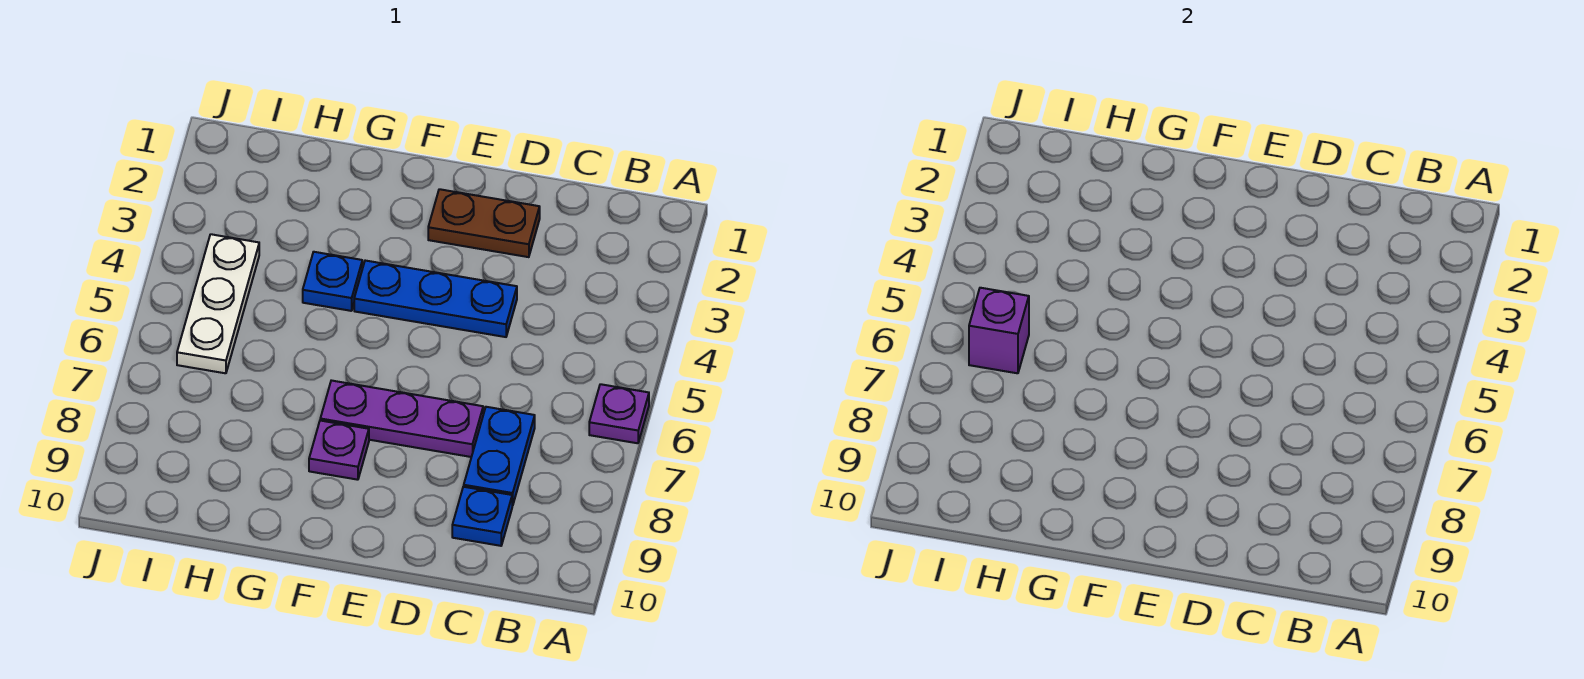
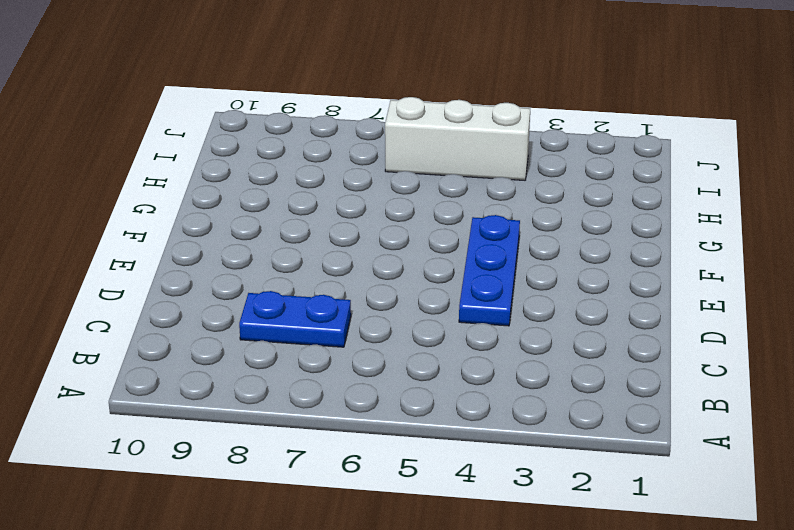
white brick I4:I6 level 1 -> white plate I4:I6 level 1
none -> purple plate A6 level 1
none -> blue plate C9 level 1

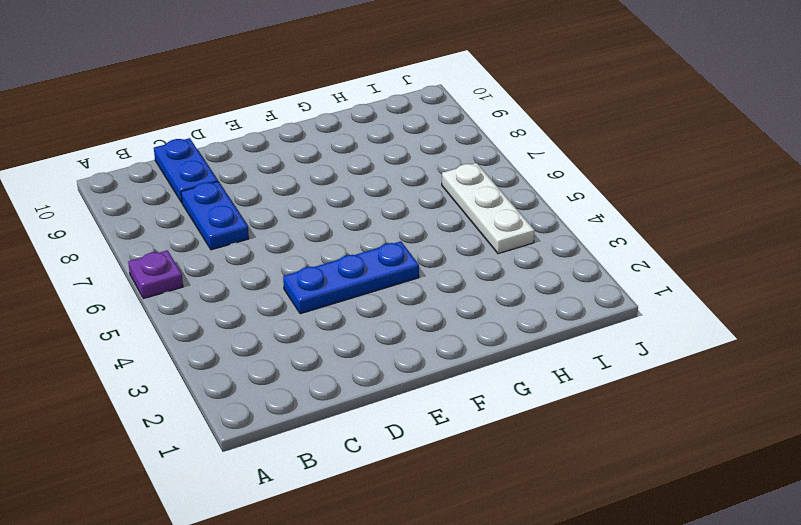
blue plate C9:C10 level 1 -> blue plate C9 level 1
none -> brown plate D2:E2 level 1
none -> purple plate D7:F7 level 1

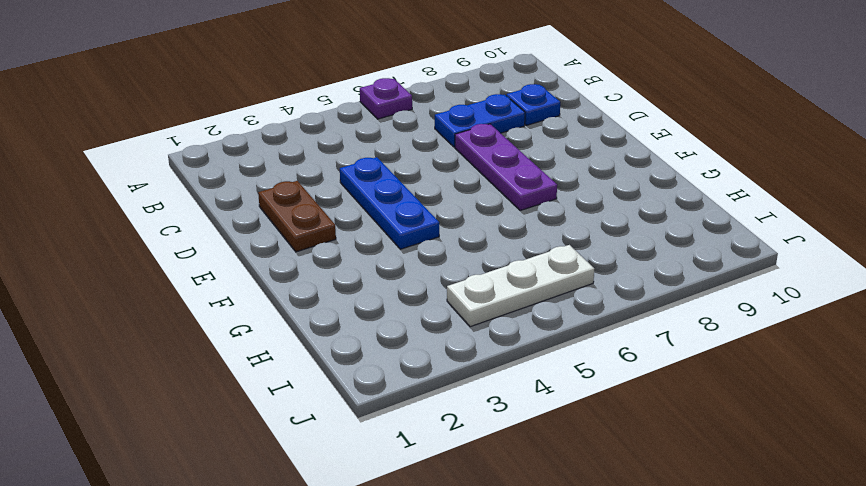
none -> purple plate F8 level 1
none -> blue plate G4 level 1

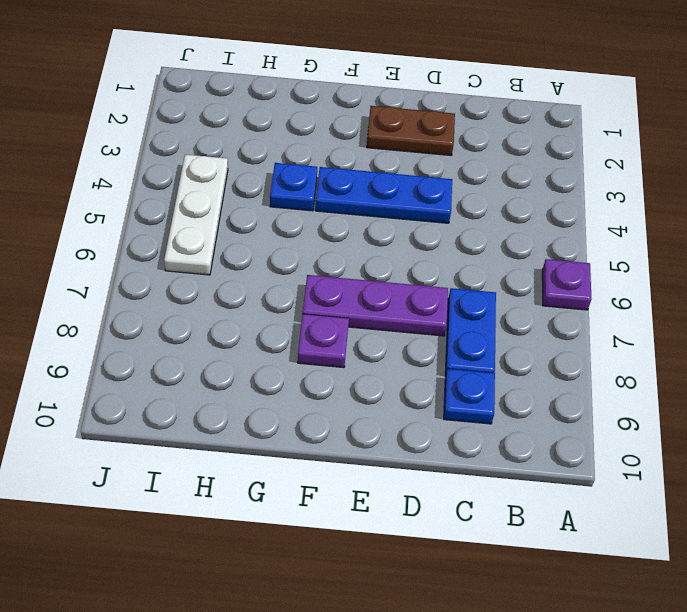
none -> purple brick I6 level 2

